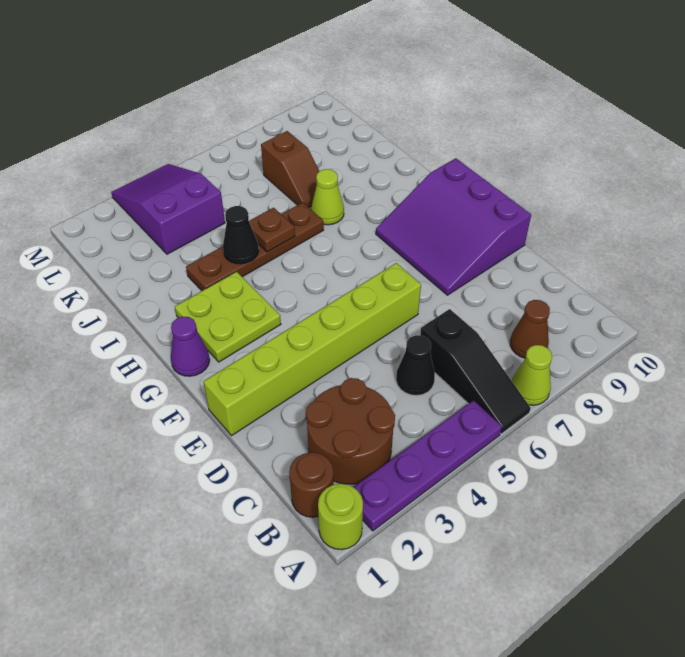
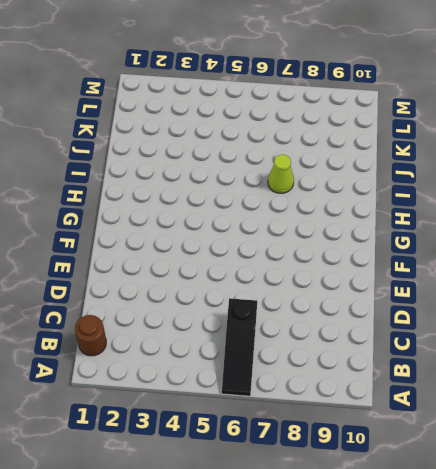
none -> lime round brick A1 level 1
none -> purple plate A2:A5 level 1
none -> lime cone A7 level 1

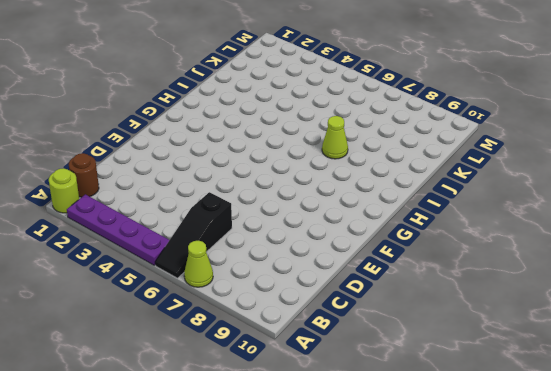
none -> brown round brick B2:C3 level 1
none -> brown cone B8 level 1
none -> black cone C5 level 1

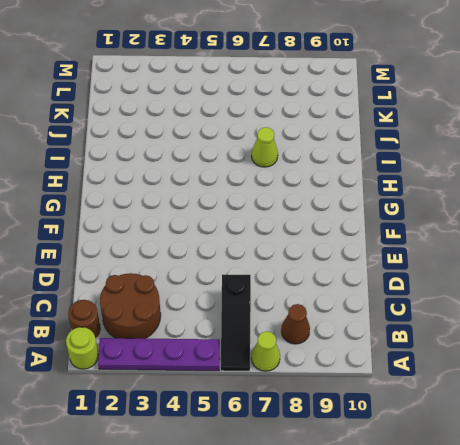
none -> black cone C5 level 1
none -> lime brick E1:E6 level 1
none -> purple slope E8:G10 level 1 top 10

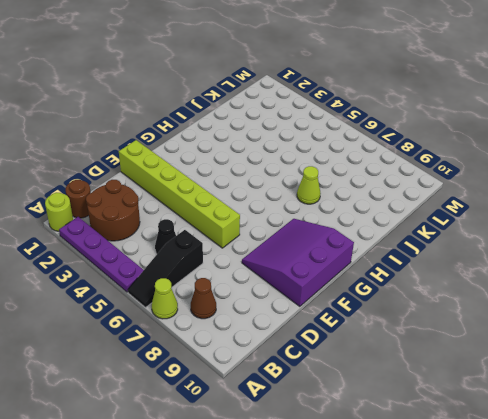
none -> purple cone G1 level 1
none -> lime plate G2:H3 level 1
none -> brown plate I3:I6 level 1

